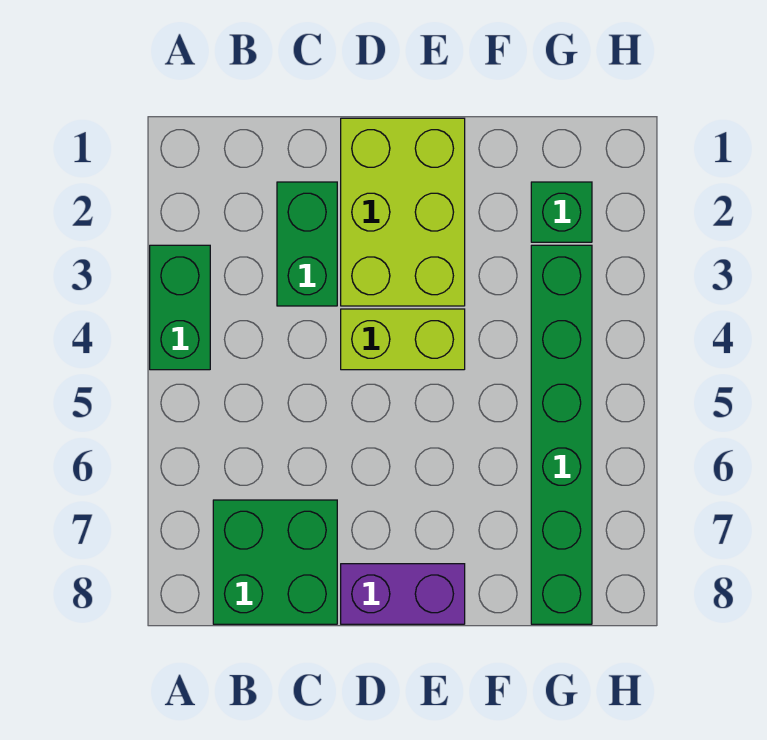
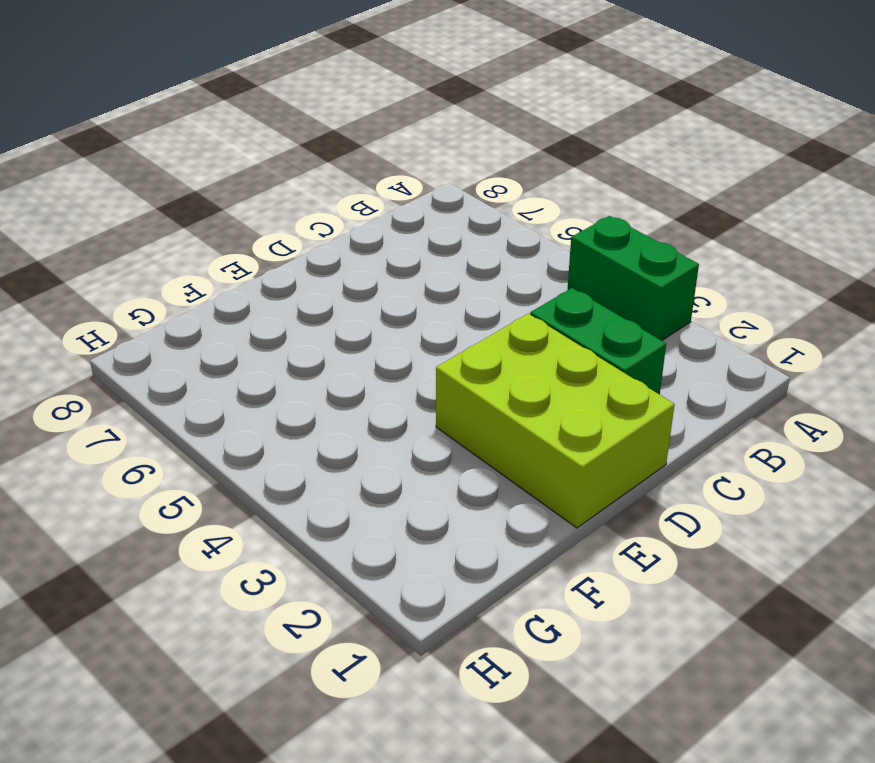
none -> green brick B7:C8 level 1
none -> lime brick D4:E4 level 1

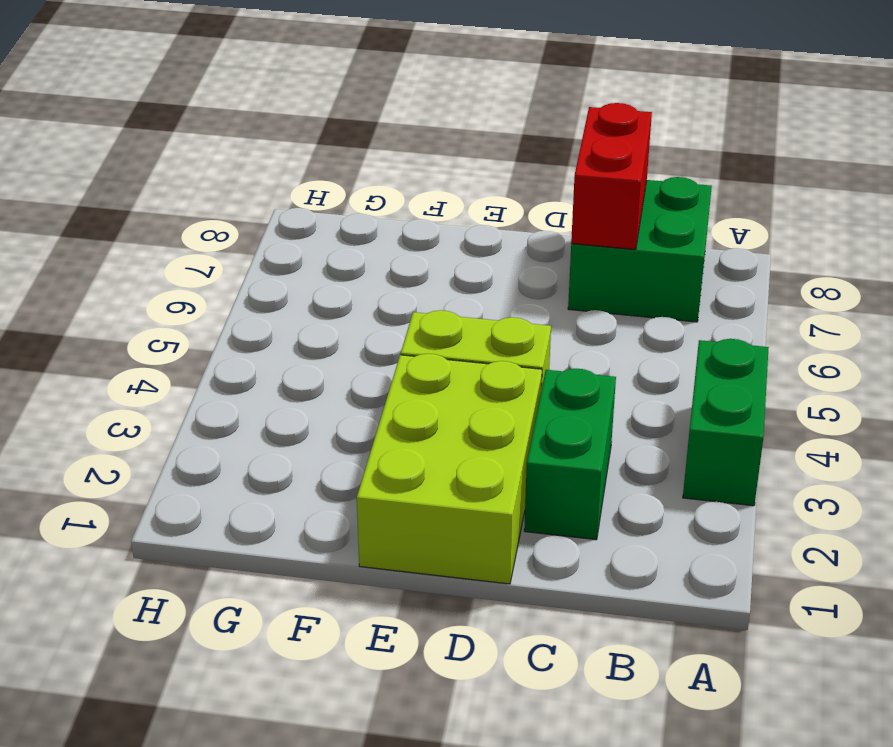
red brick C7:C8 level 2 -> none
none -> purple brick D8:E8 level 1
none -> green brick G2 level 1

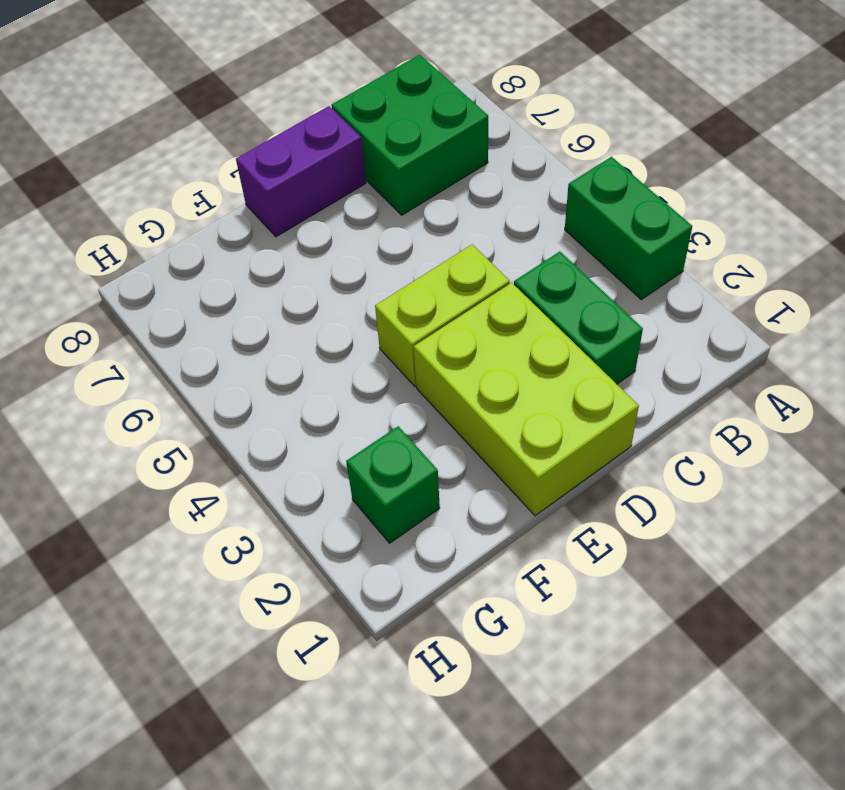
none -> green brick G3:G8 level 1

